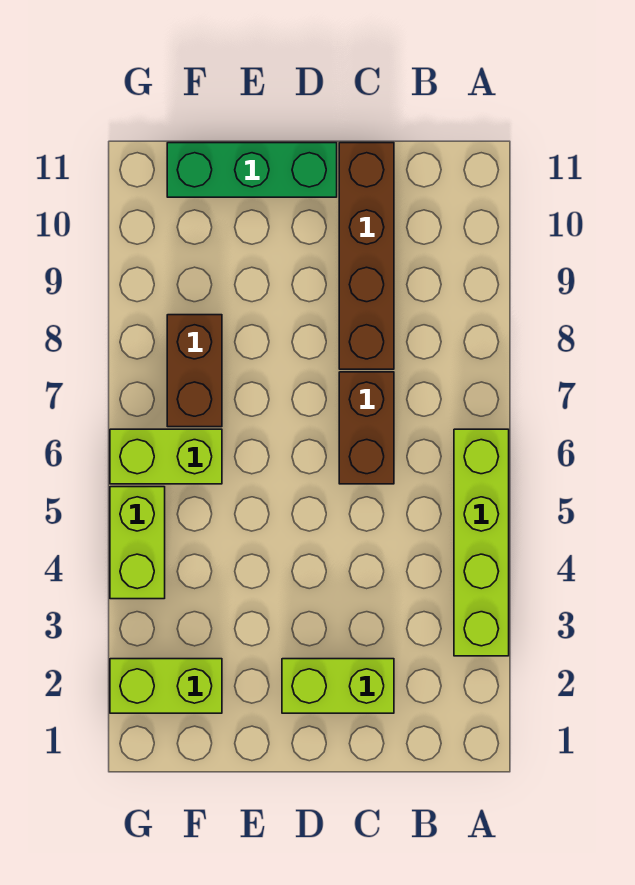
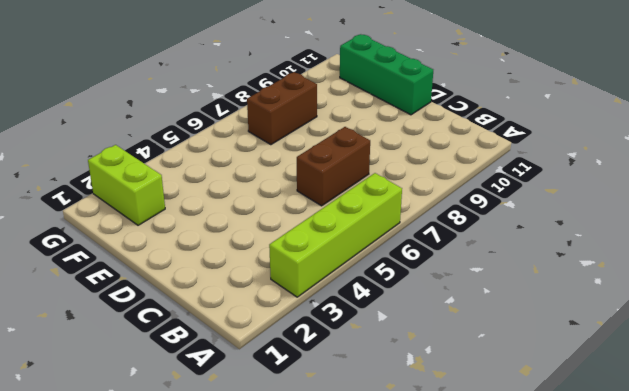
none -> lime brick C2:D2 level 1
none -> brown brick C8:C11 level 1

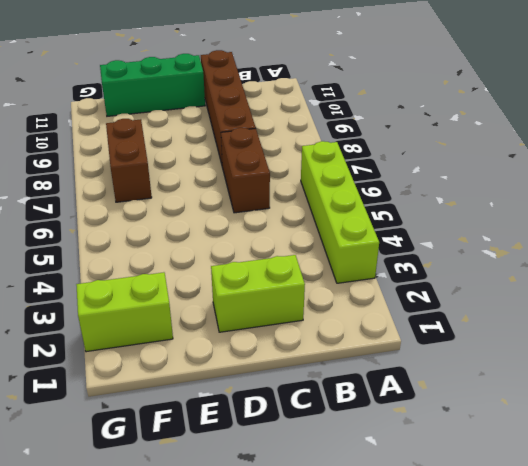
none -> lime brick F6:G6 level 1
none -> lime brick G4:G5 level 1

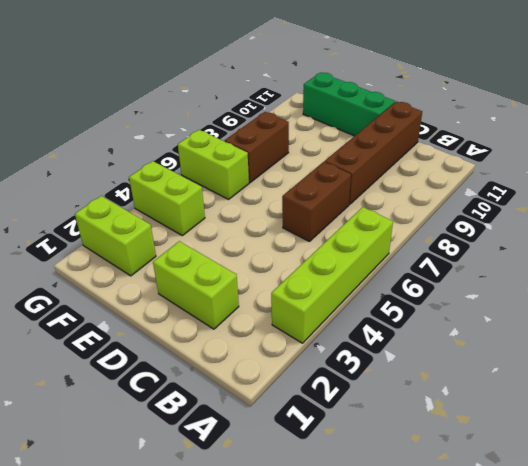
lime brick F4:G4 level 1 -> lime brick G4:G5 level 1

